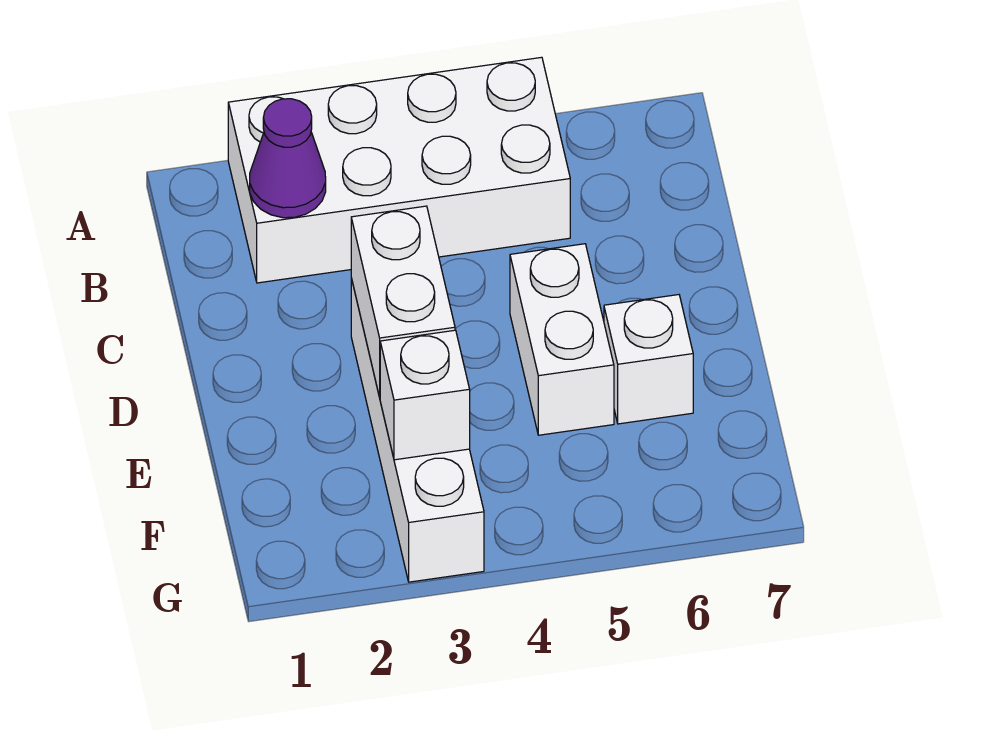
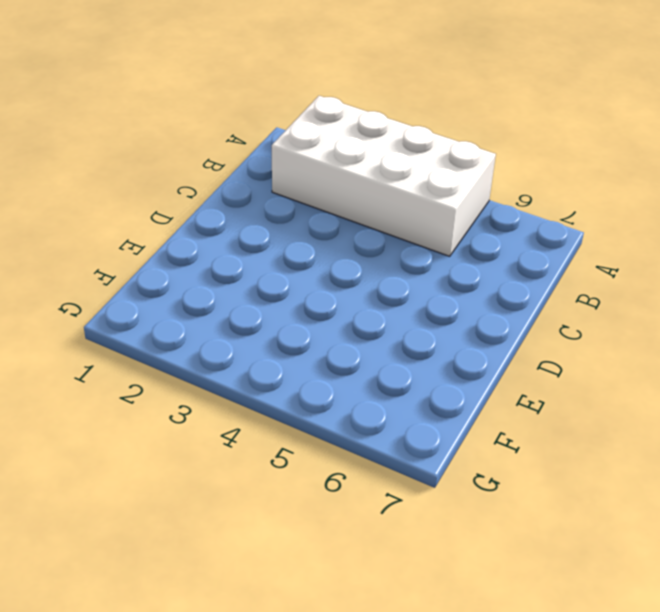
none -> white brick D3:G3 level 1
none -> white brick D5:E5 level 1

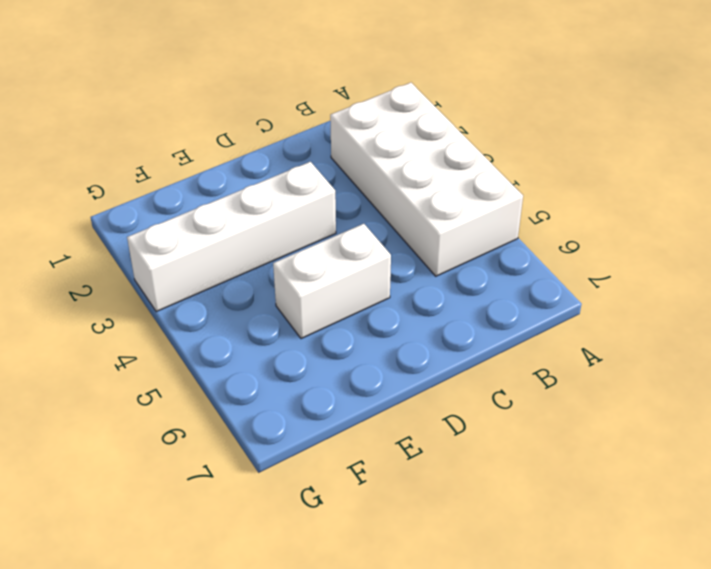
none -> white brick E6 level 1
none -> purple cone B2 level 2

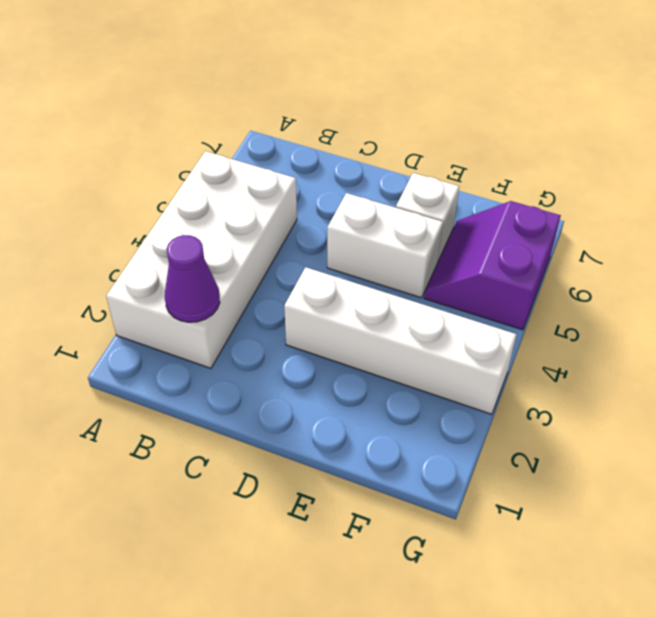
purple slope F5:G6 level 1 top G -> none
none -> white brick D3:E3 level 2
none -> white brick F3 level 2

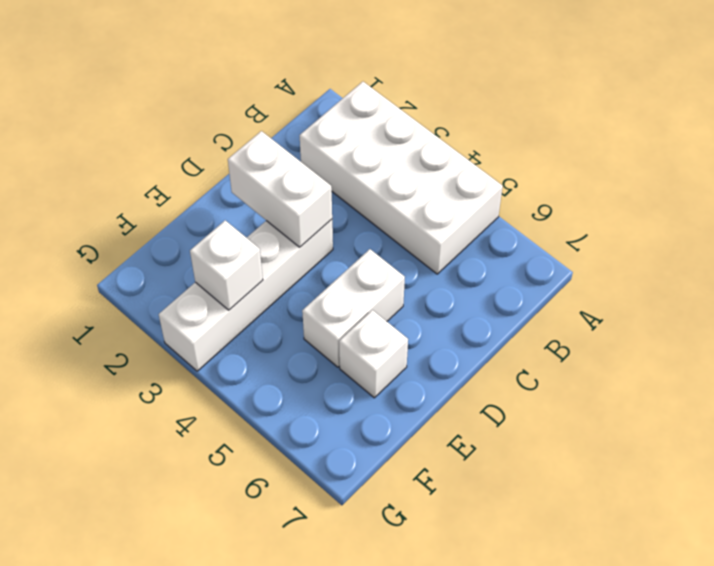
white brick D2:D3 level 2 -> white brick D3:E3 level 2
none -> purple cone B2 level 2

